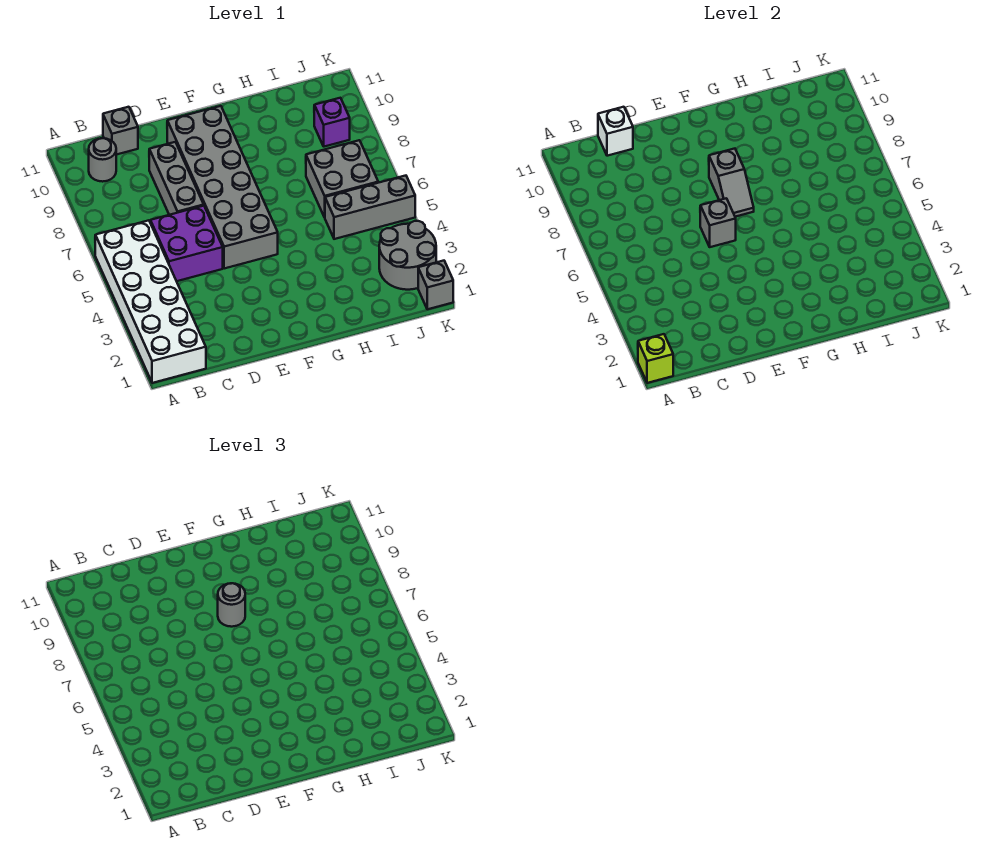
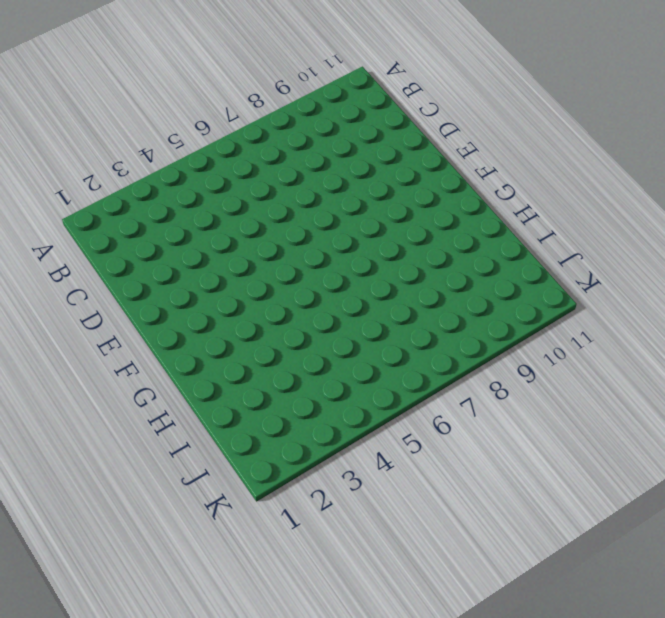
none -> white brick A1:B6 level 1
none -> grey round brick B10 level 1
none -> purple brick C5:D6 level 1

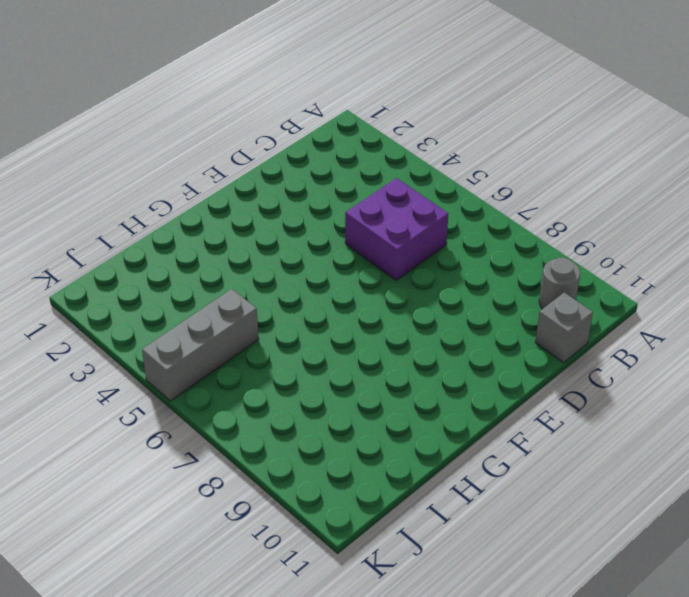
none -> white brick A1:B6 level 1
none -> grey brick D7:D9 level 1
none -> grey brick E5:F10 level 1

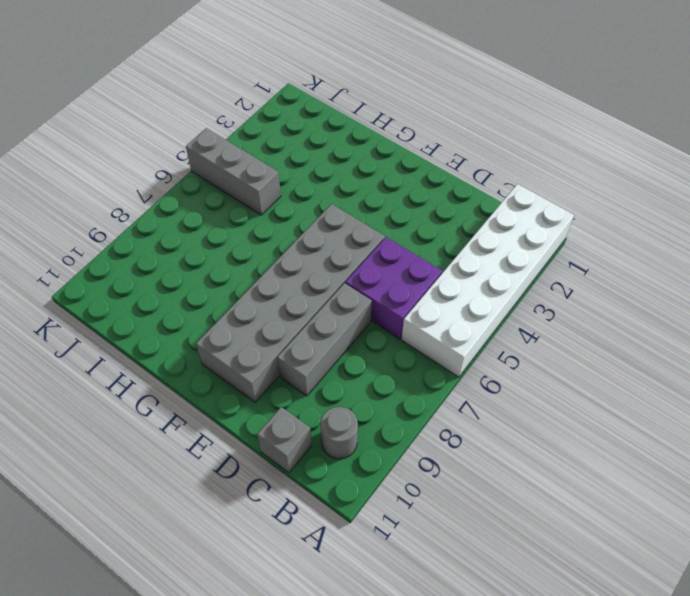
none -> grey brick I6:J7 level 1
none -> grey round brick J2:K3 level 1
none -> purple brick J9 level 1

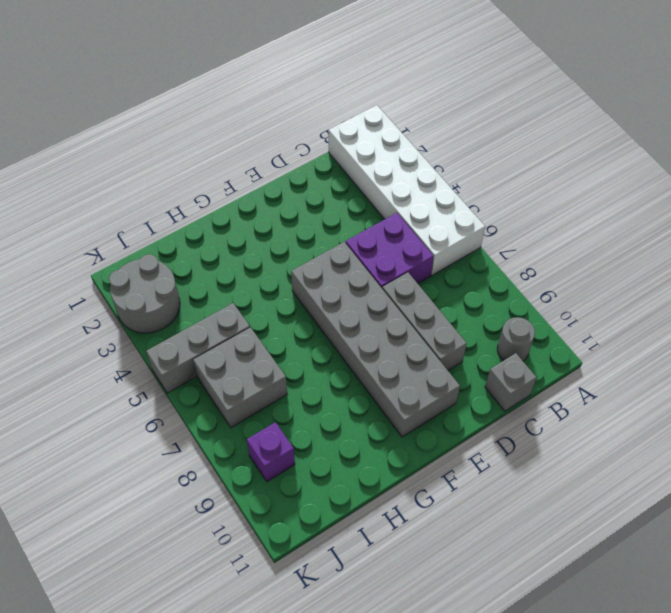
none -> grey brick K1 level 1
none -> lime brick A1 level 2
none -> white brick C11 level 2

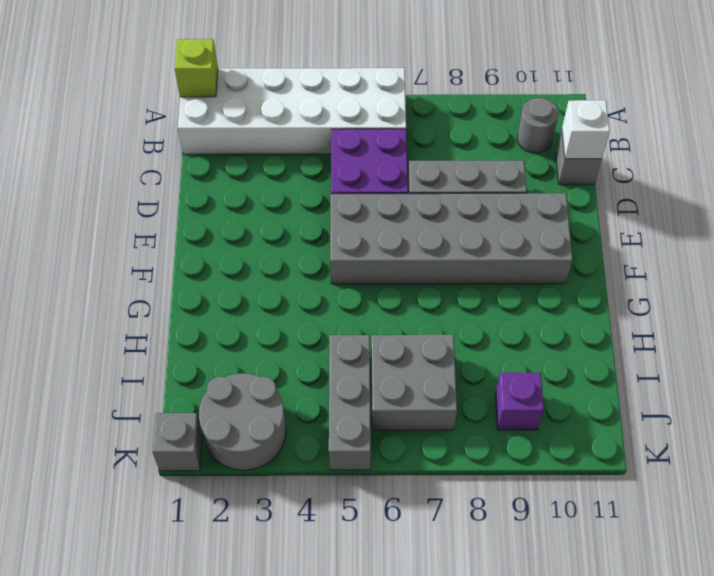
none -> grey brick E6 level 2
none -> grey slope F7:F8 level 2 top 8
none -> grey round brick F8 level 3

